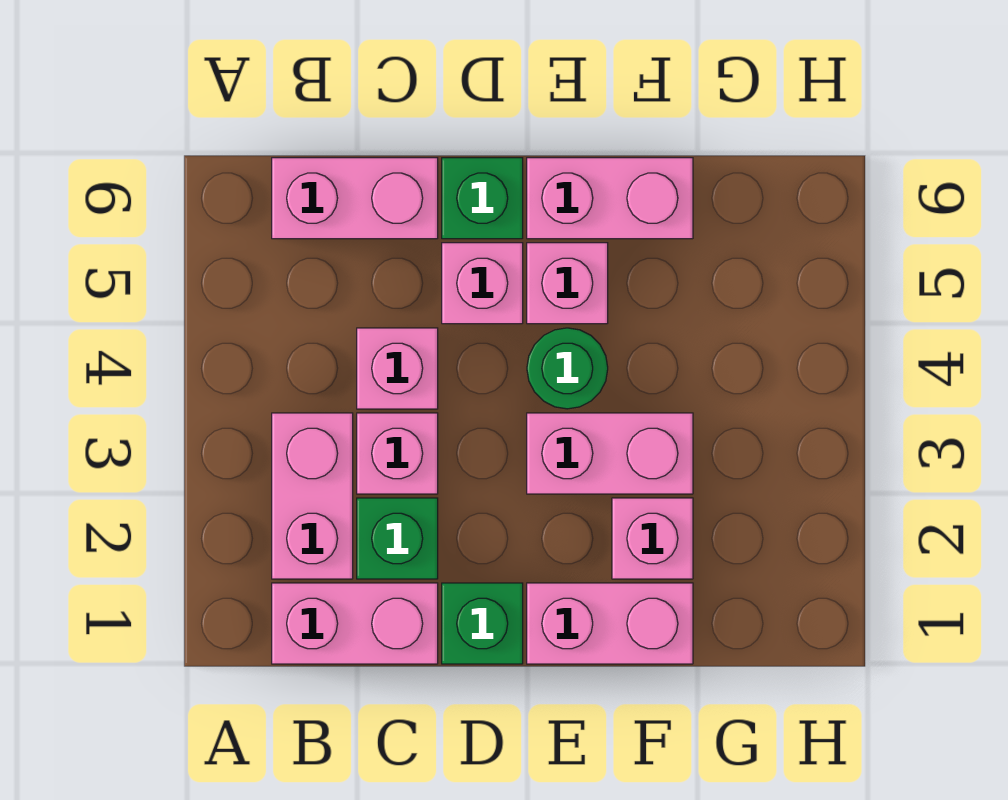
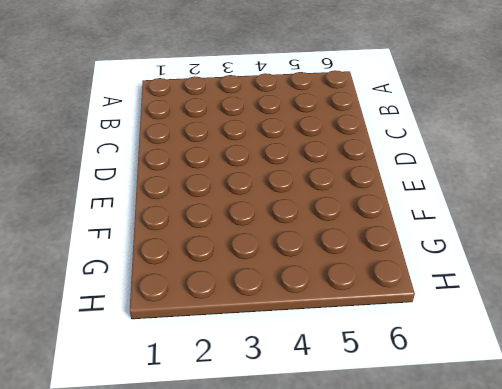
none -> pink brick B1:C1 level 1
none -> pink brick B2:B3 level 1
none -> pink brick B6:C6 level 1

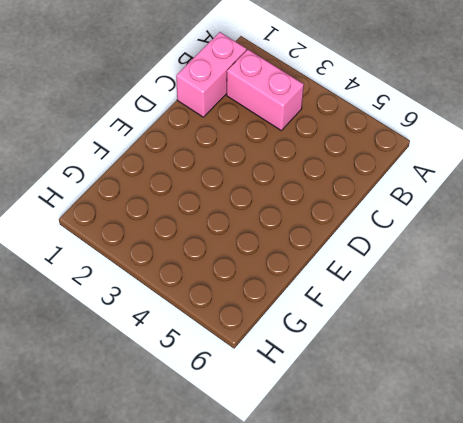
none -> pink brick B6:C6 level 1
none -> green brick C2 level 1
none -> pink brick C3 level 1

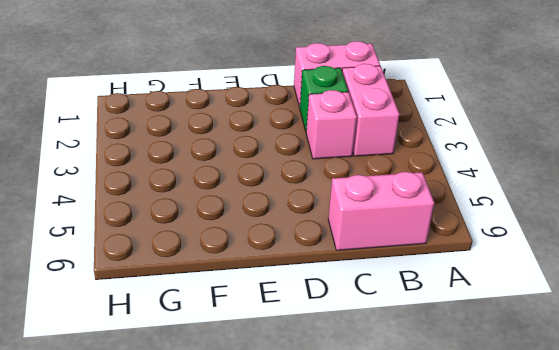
none -> pink brick C4 level 1
none -> green brick D1 level 1
none -> pink brick D5 level 1

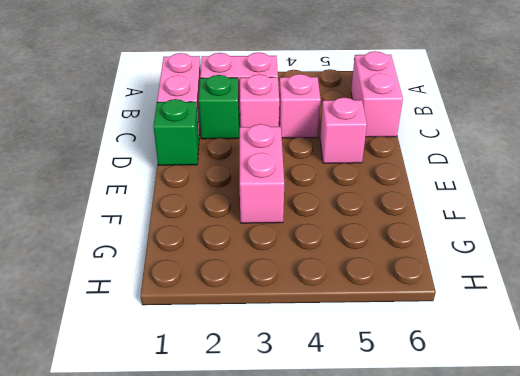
none -> green brick D6 level 1
none -> pink brick E1:F1 level 1
none -> green round brick E4 level 1

